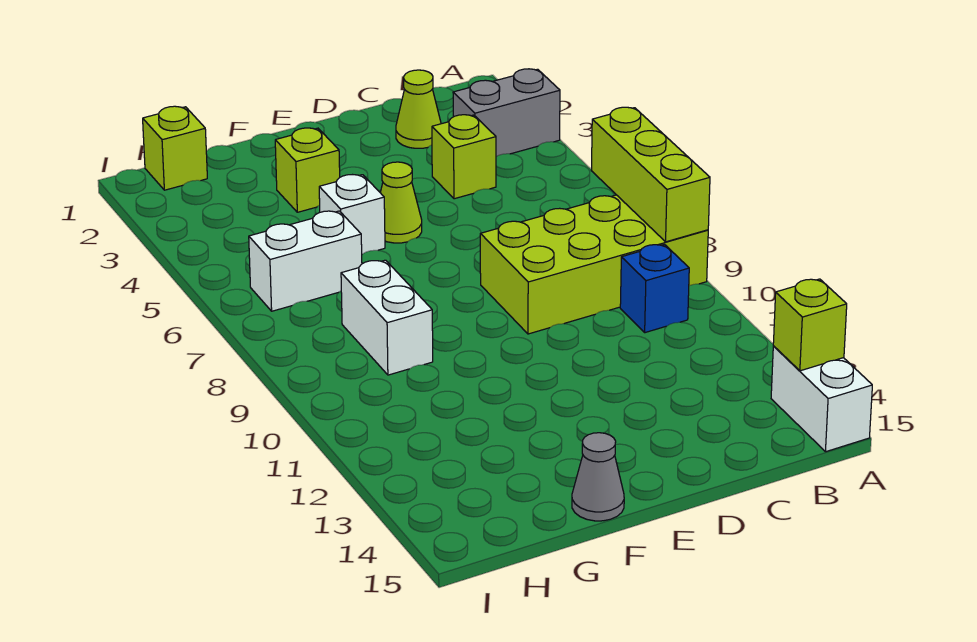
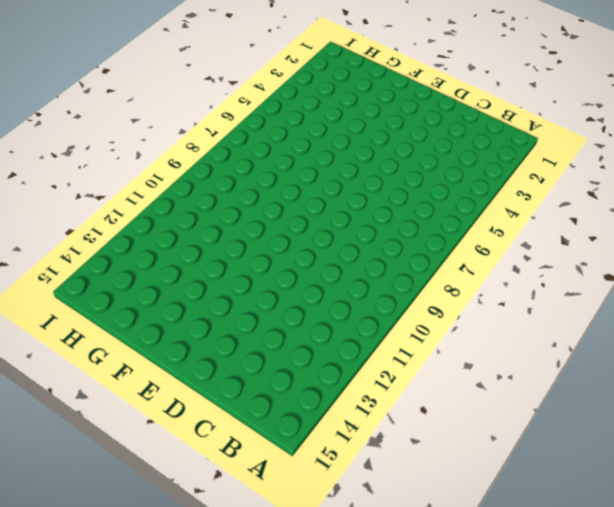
none -> grey brick A3:B3 level 1
none -> lime brick A8:D9 level 1
none -> white brick A14:A15 level 1

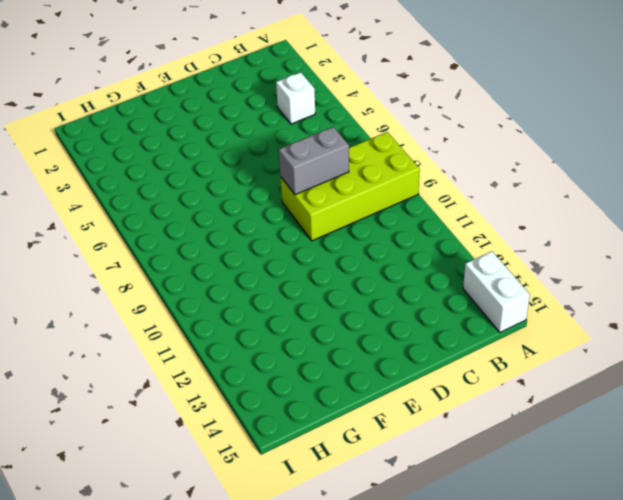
white brick B4 level 1 -> white brick F5 level 1
grey brick C8:D8 level 2 -> grey brick A3:B3 level 1
none -> blue brick B10 level 1
none -> lime cone C2 level 1
none -> lime brick C4 level 1

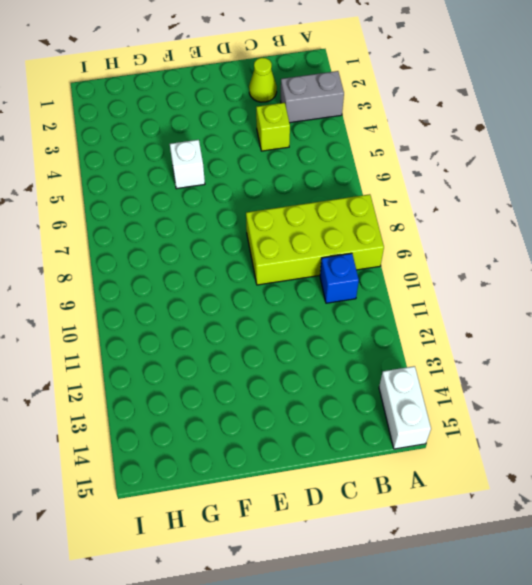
none -> lime cone E5 level 1
none -> lime brick F3 level 1
none -> grey cone F15 level 1

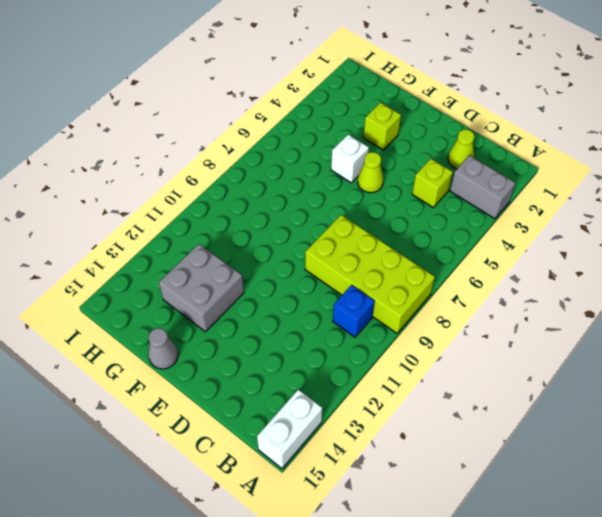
grey brick F12:G13 level 1 -> none
none -> white brick G6:H6 level 1
none -> white brick G8:G9 level 1
none -> lime brick H1 level 1

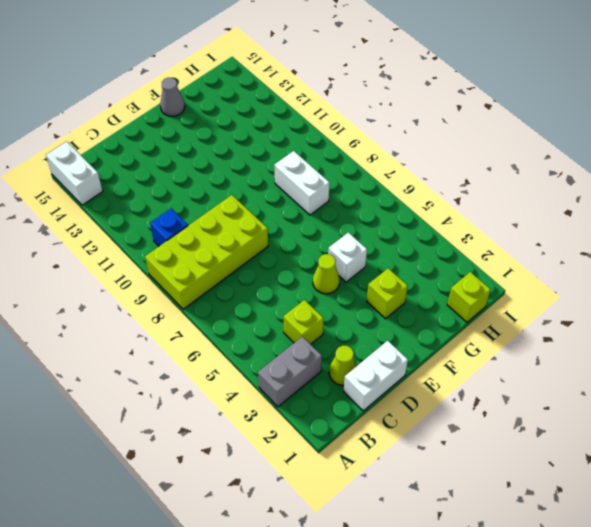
white brick C1:D1 level 1 -> white brick G6:H6 level 1
none -> lime brick A7:A9 level 2
none -> lime brick A14 level 2

